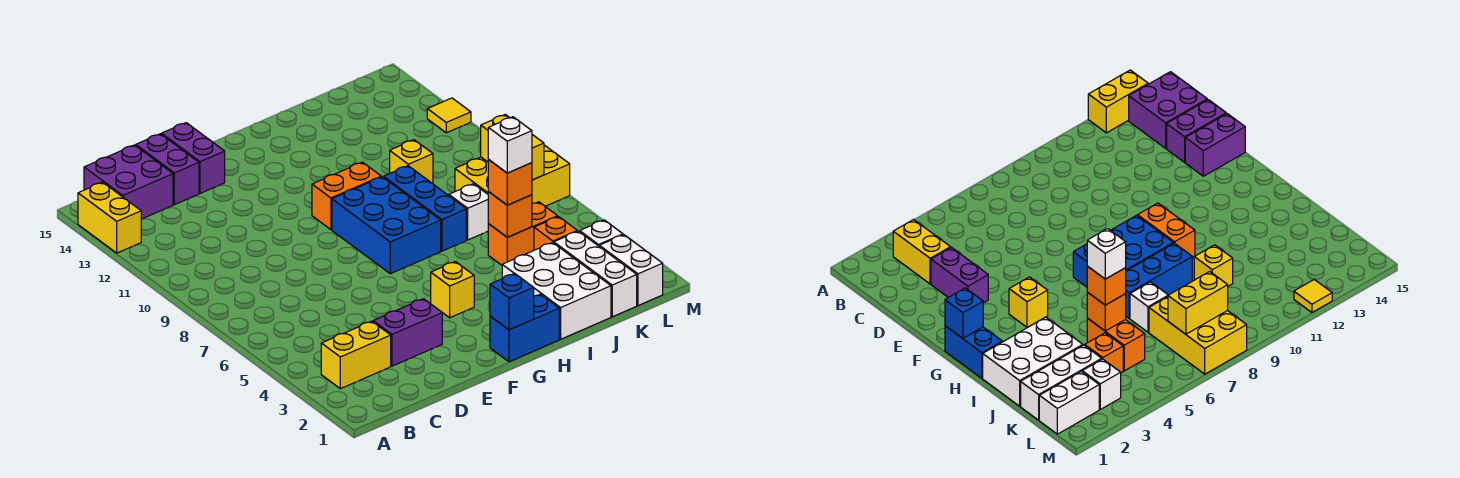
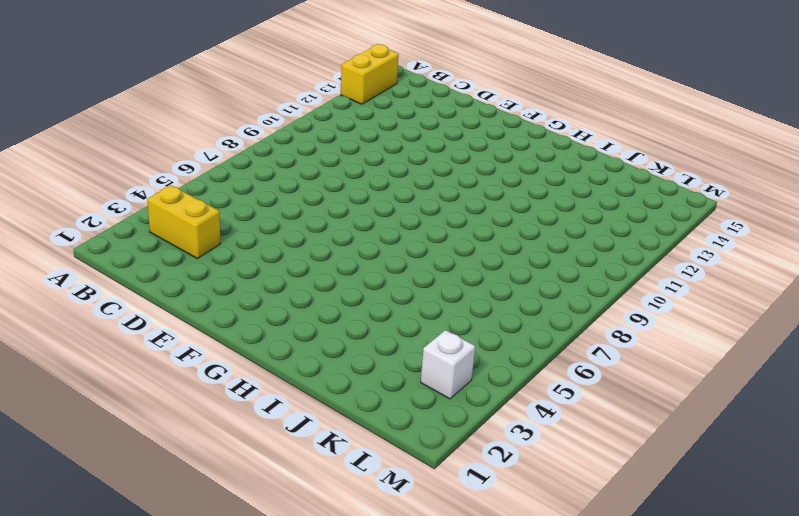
none -> purple brick B14:C15 level 1
none -> purple brick D3:E3 level 1
none -> purple brick D14:D15 level 1

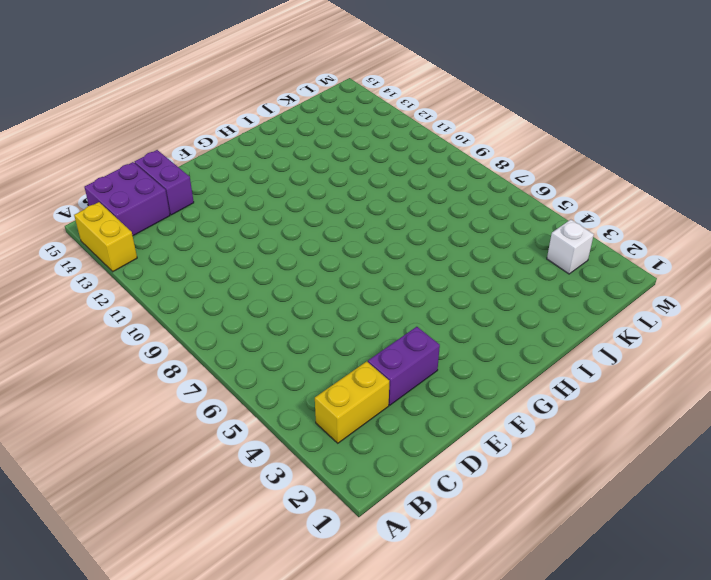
none -> purple brick E14:E15 level 1
none -> blue brick G1:H1 level 1
none -> yellow brick G4 level 1

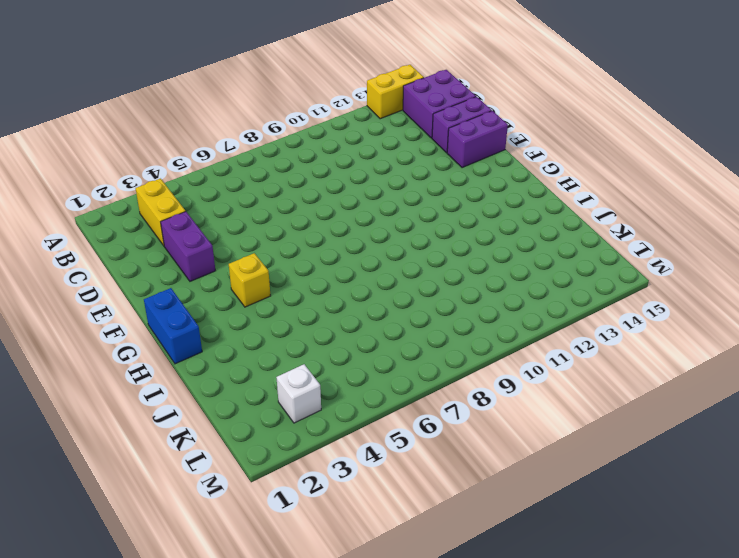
none -> blue brick G7:H9 level 1
none -> orange brick G10:H10 level 1
none -> white brick I1:J3 level 1

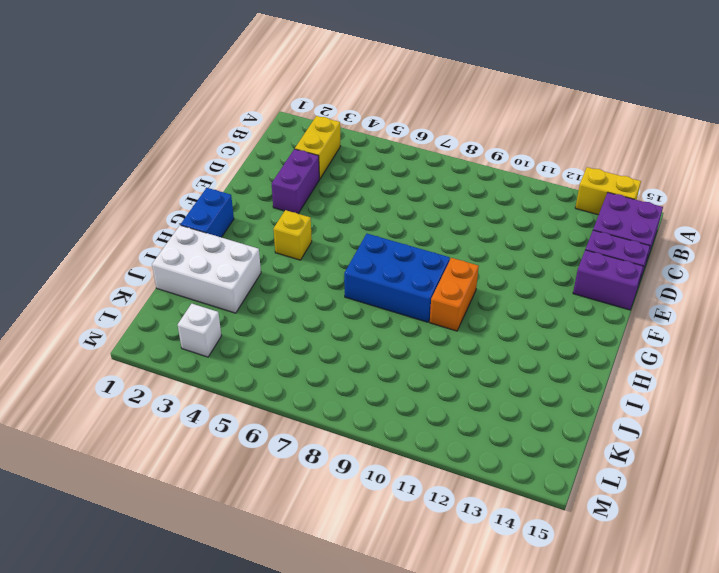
none -> blue brick I7:I9 level 1
none -> orange brick J5:K5 level 1
none -> white brick J7 level 1

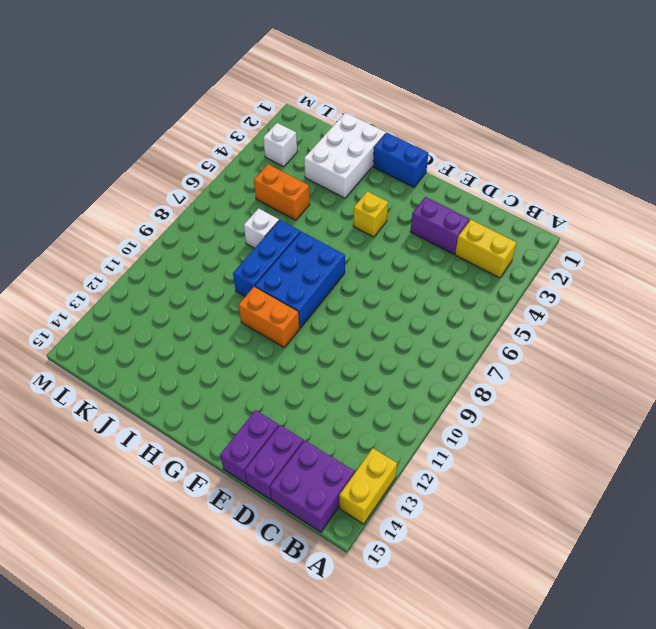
none -> yellow brick J10 level 1
none -> white brick K1:K3 level 1
none -> orange brick K4 level 1

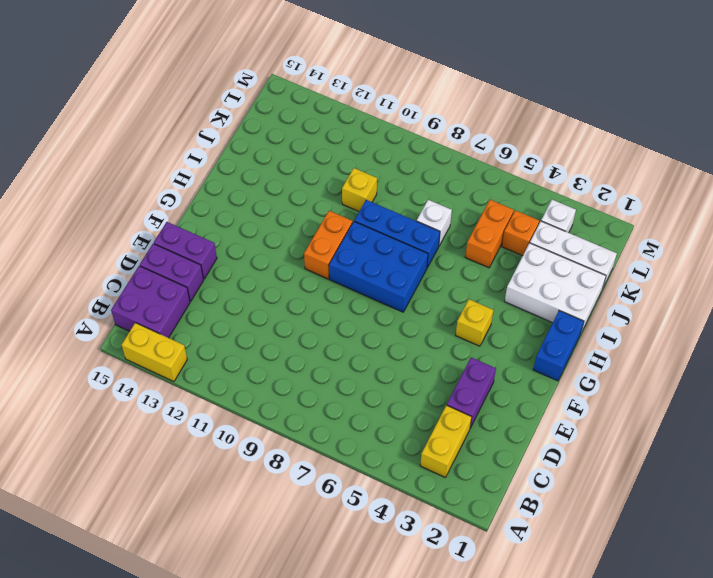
none -> yellow brick K7:M8 level 1
none -> white brick L1:L2 level 1
none -> yellow tile M12 level 1

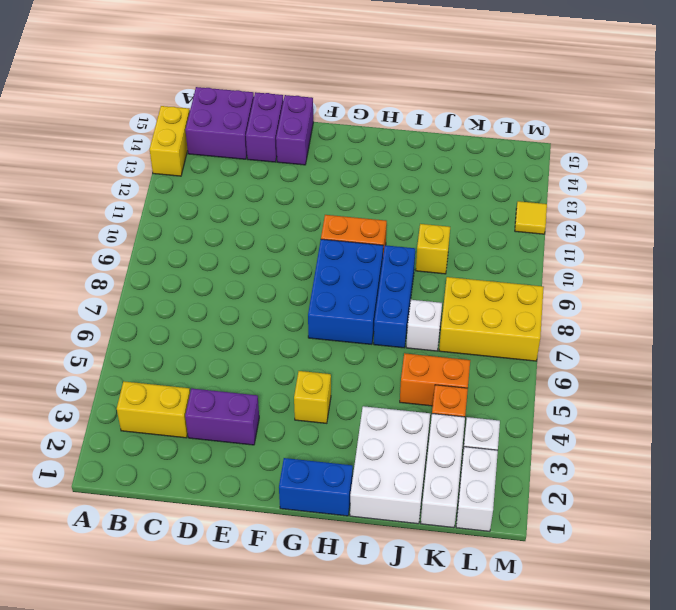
none -> blue brick G1 level 2
none -> orange brick J5 level 2
none -> yellow brick L7:L8 level 2

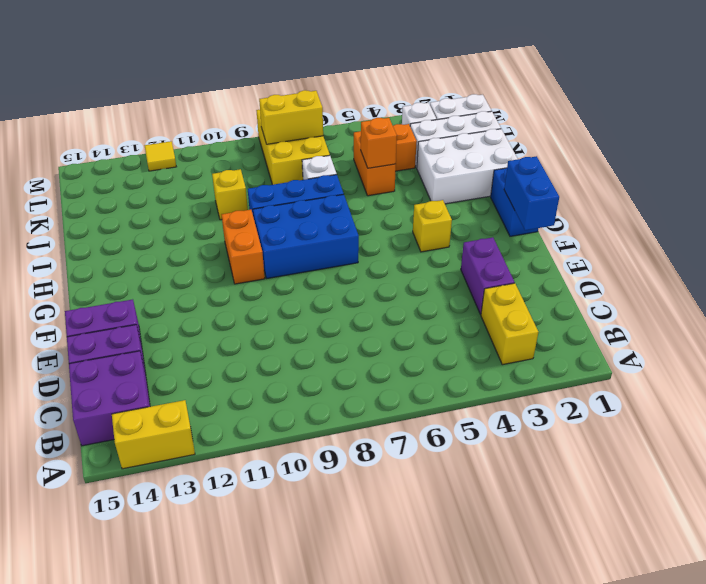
blue brick F1:G1 level 2 -> blue brick G1 level 2
none -> orange brick J5 level 3
none -> white brick J5 level 4

